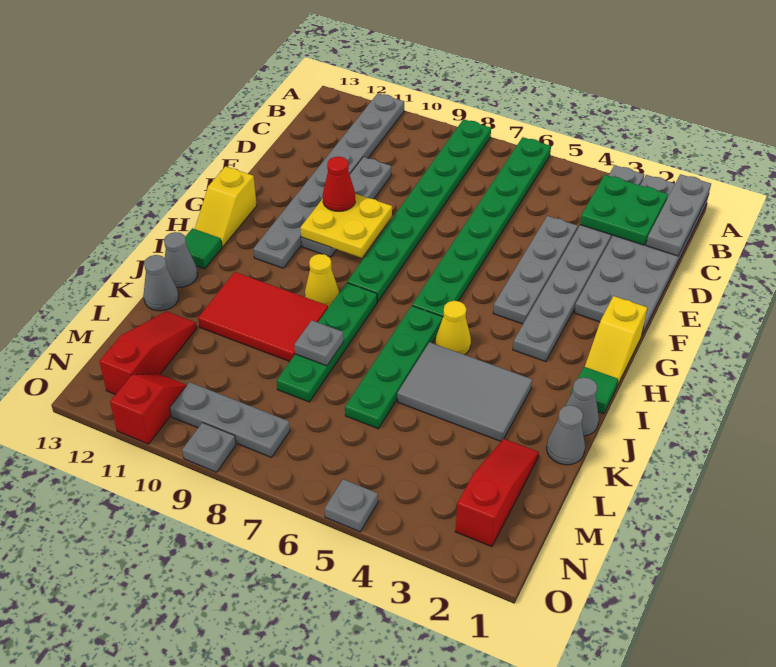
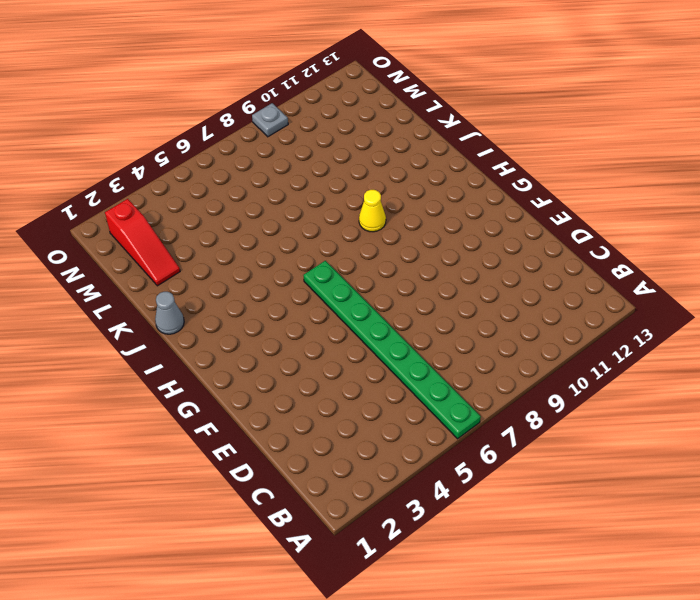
none -> grey plate A1:F2 level 1
none -> grey plate A3:H3 level 1
none -> green plate A8:H8 level 1
none -> grey plate A11:H11 level 1

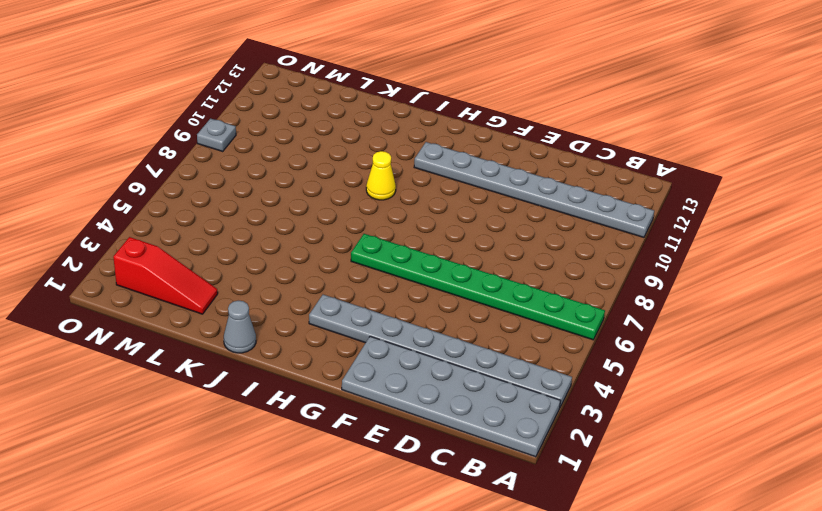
none -> green plate A8:H8 level 1
none -> grey plate D4:G4 level 1
none -> grey plate D10:G10 level 1
none -> yellow slope G1:H1 level 1 top G

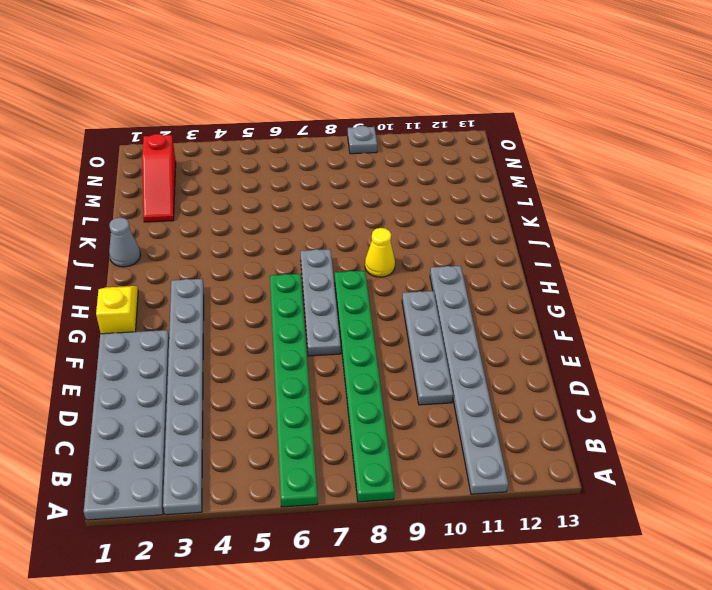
grey plate F7:I7 level 1 -> grey plate D4:G4 level 1
none -> yellow slope G13:H13 level 1 top G
none -> green tile I1 level 1
none -> yellow cone I5 level 1
none -> green plate I6:L6 level 1

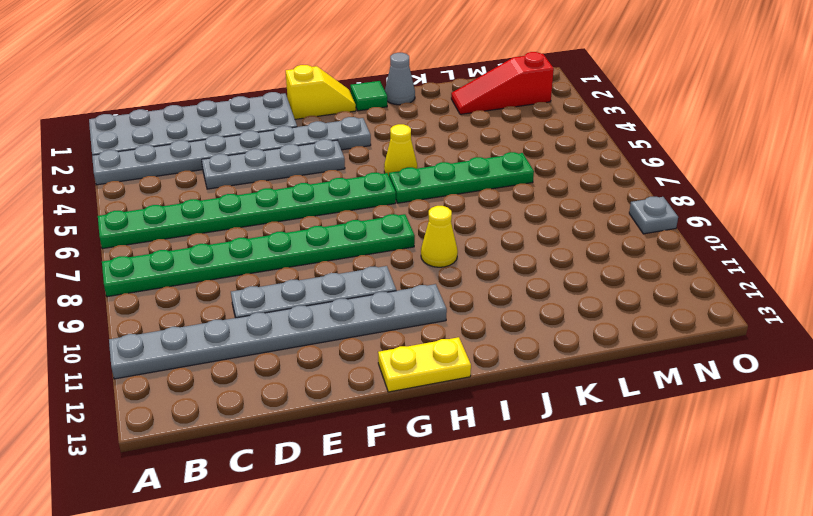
yellow plate G13:H13 level 1 -> yellow slope G13:H13 level 1 top G
none -> green plate I8:L8 level 1
none -> green tile I13 level 1
none -> grey tile J3:K5 level 1
none -> red tile J9:K11 level 1

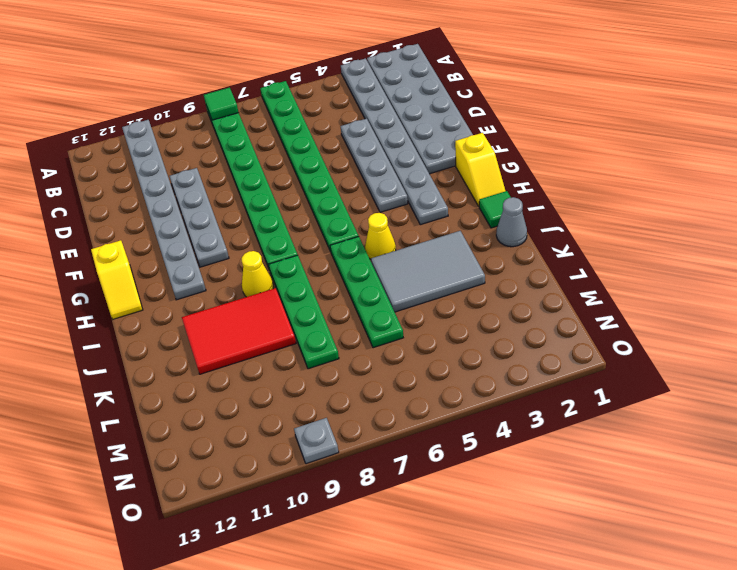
green tile A8 level 2 -> green tile I13 level 1
none -> grey cone J13 level 1
none -> grey cone K1 level 1
none -> grey cone K13 level 1
none -> red slope L2:N2 level 1 top N

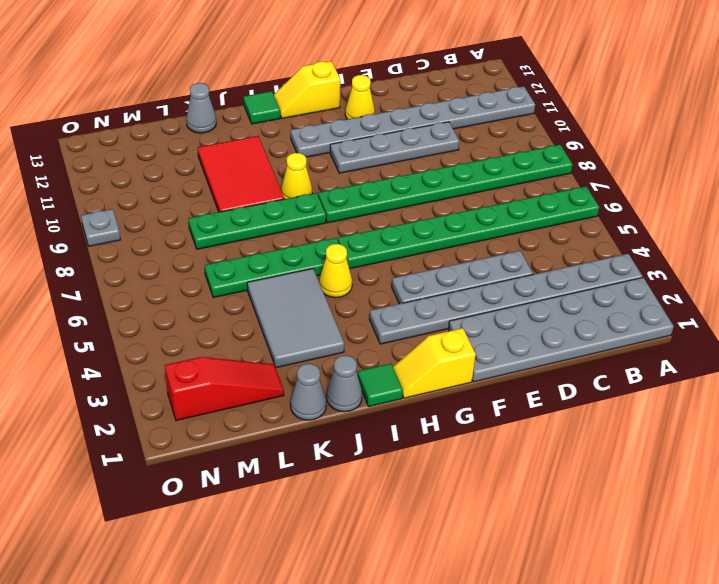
yellow cone F12 level 1 -> none
none -> grey cone J13 level 1
none -> red slope L12:N12 level 1 top N
none -> grey plate N8:N10 level 1
none -> red slope N11:O11 level 1 top O

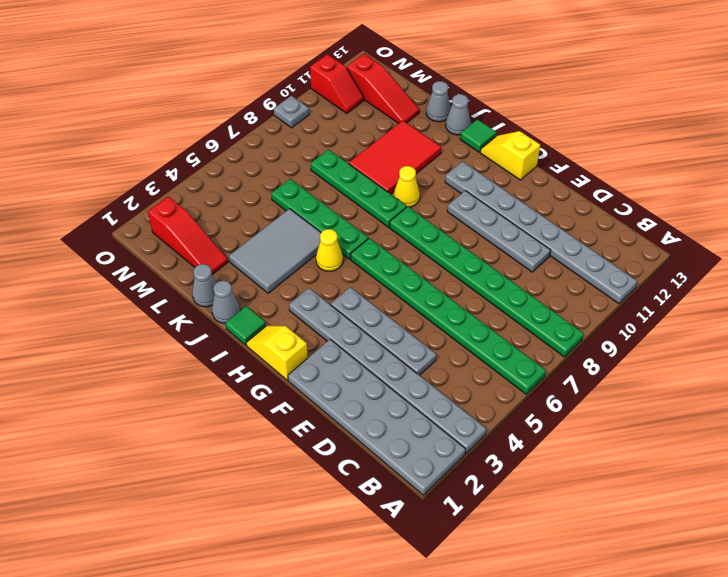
none -> grey plate N8:N10 level 1
none -> grey plate O5 level 1
none -> grey plate A1:C1 level 2
none -> green plate B2:C3 level 2

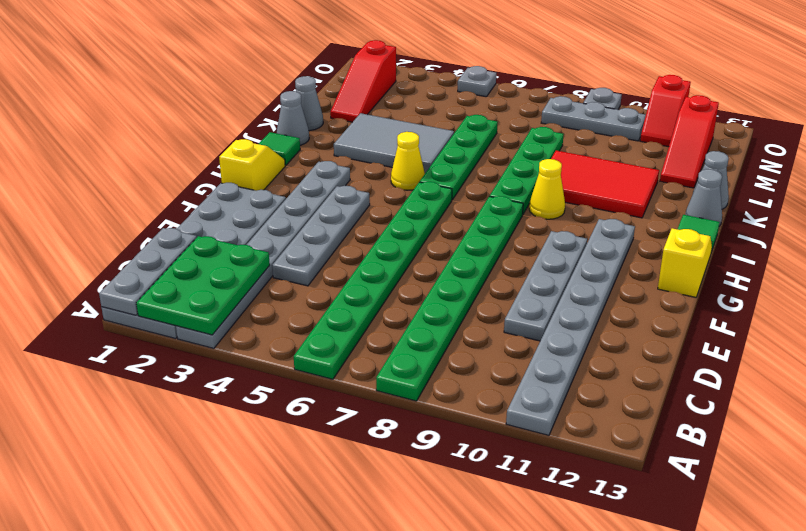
green plate A2:C3 level 2 -> green plate B2:C3 level 2
none -> yellow plate F9:G10 level 2
none -> grey plate K8 level 2
none -> red cone F10 level 3

